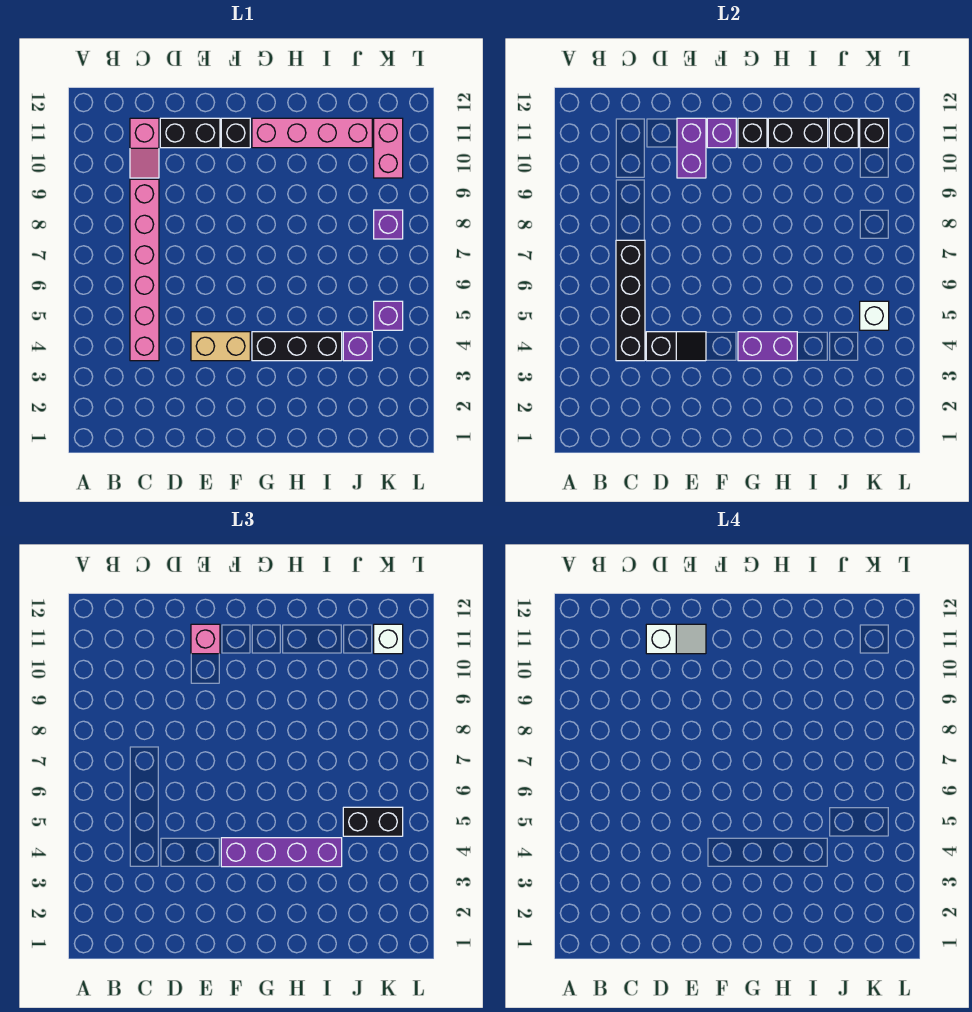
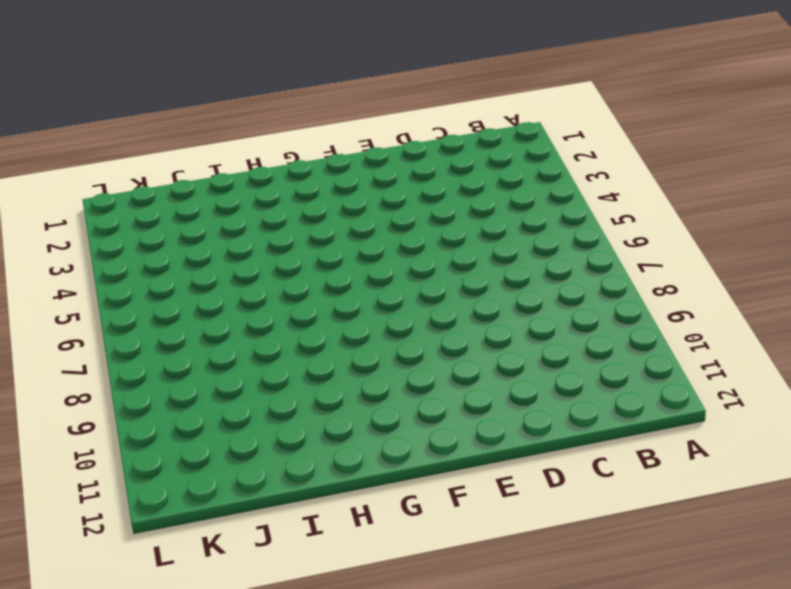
none -> pink brick C4:C9 level 1
none -> pink slope C10:C11 level 1 top 11
none -> black brick D11:E11 level 1

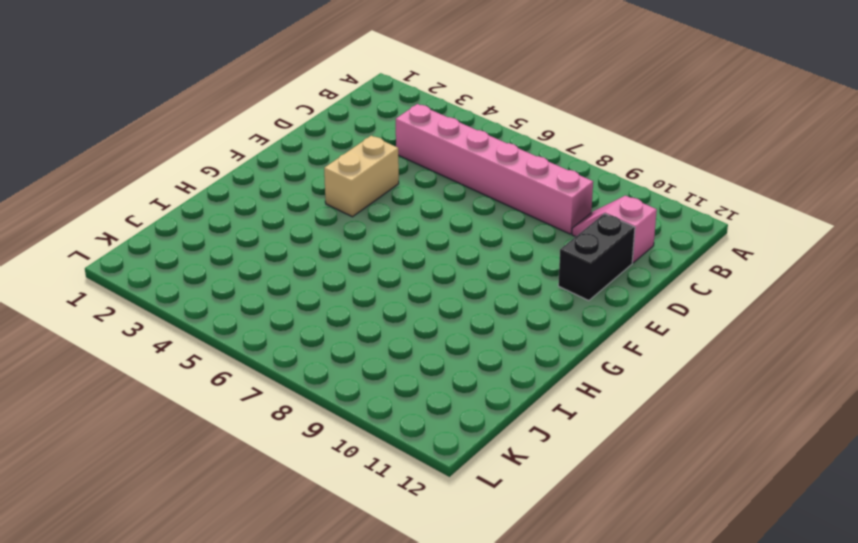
none -> black brick F11 level 1
none -> black brick G4:I4 level 1
none -> pink brick G11:J11 level 1

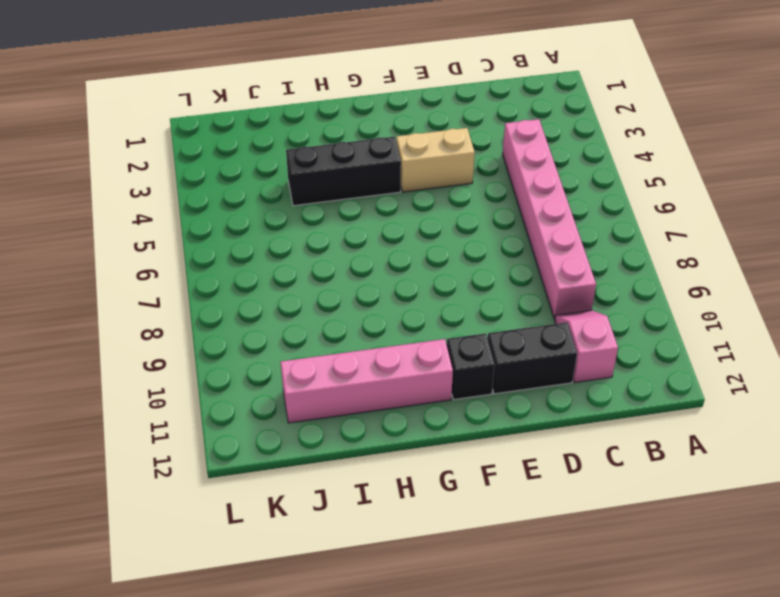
none -> purple brick J4 level 1
none -> purple brick K5 level 1
none -> purple brick K8 level 1

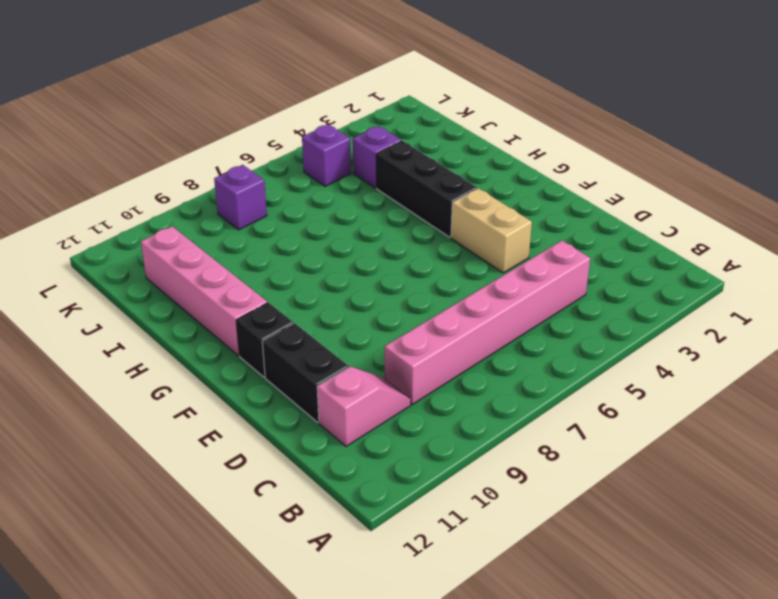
none -> pink brick K10:K11 level 1
none -> black brick C4:C7 level 2
none -> black slope D4:E4 level 2 top D

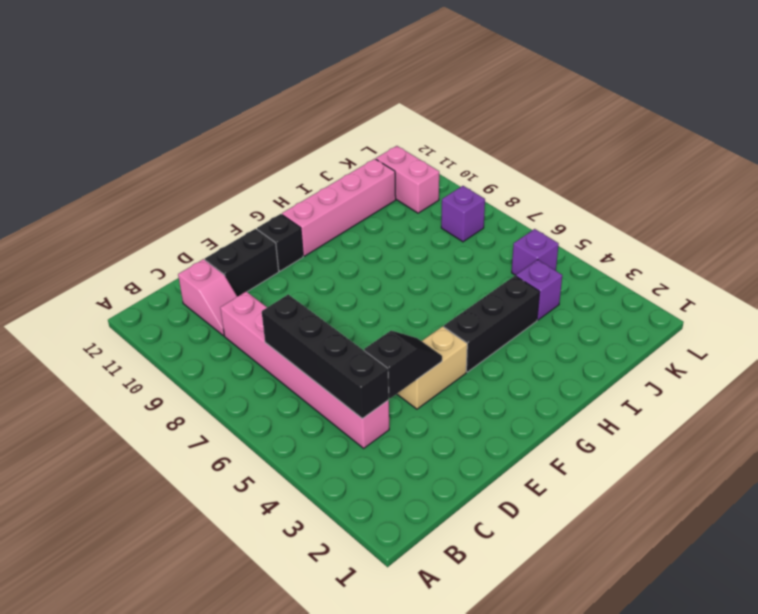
none -> purple brick E10:E11 level 2
none -> purple brick F11 level 2
none -> purple brick G4:H4 level 2

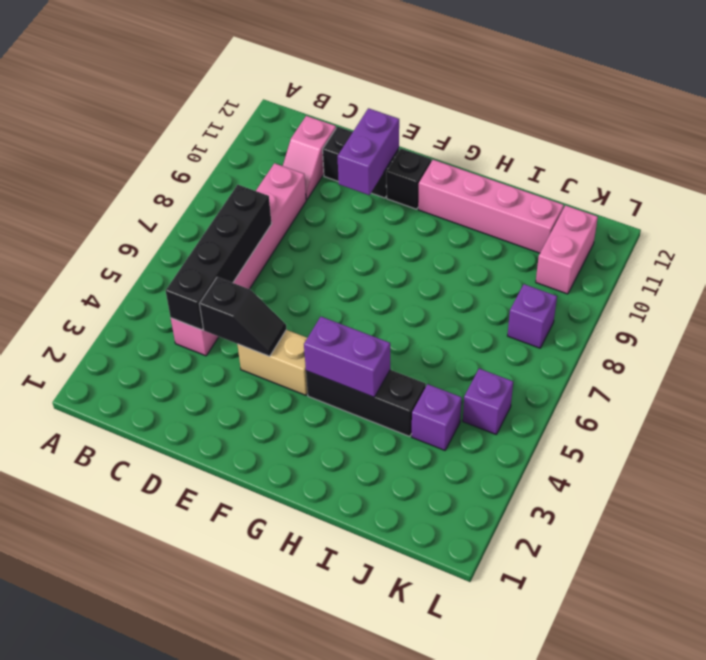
none -> purple brick F11 level 2
none -> black brick G11 level 2
none -> black brick H11:I11 level 2

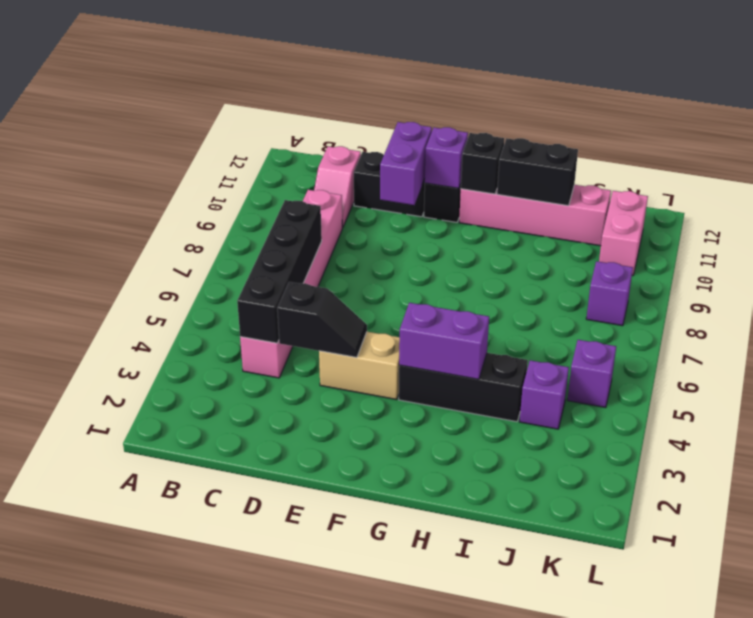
none -> black brick J11 level 2
none -> white brick K5 level 2
none -> black brick K11 level 2

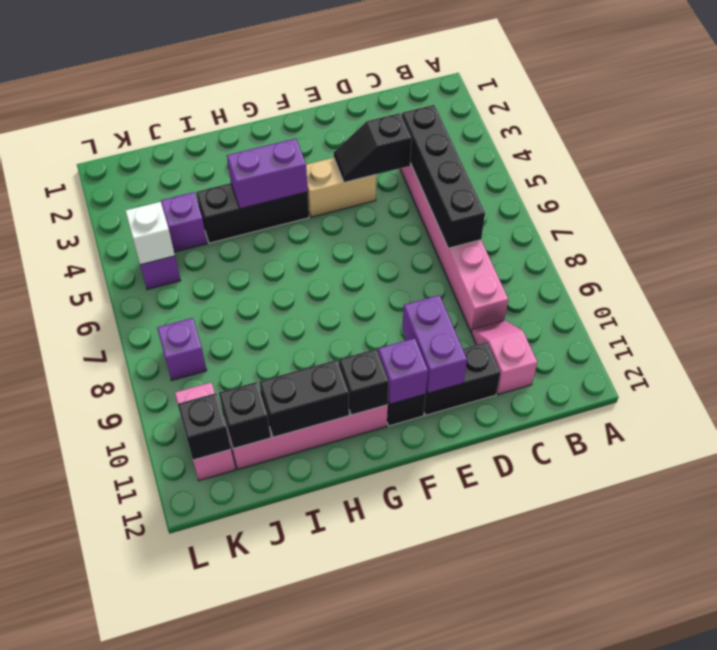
none -> pink brick E11 level 3
none -> purple brick F4:I4 level 3
none -> black brick J5:K5 level 3

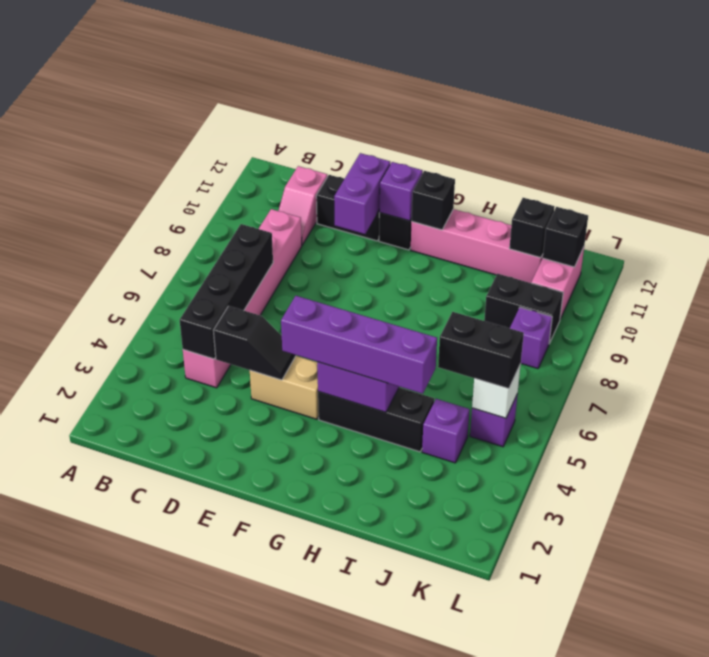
black brick J9:K9 level 1 -> black brick H11:I11 level 2
none -> pink brick E11 level 3
none -> white brick K11 level 3
none -> white slope D11:E11 level 4 top D

